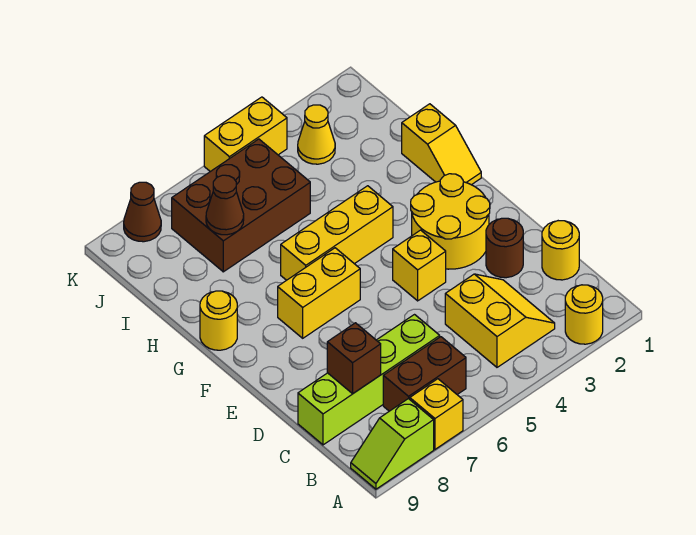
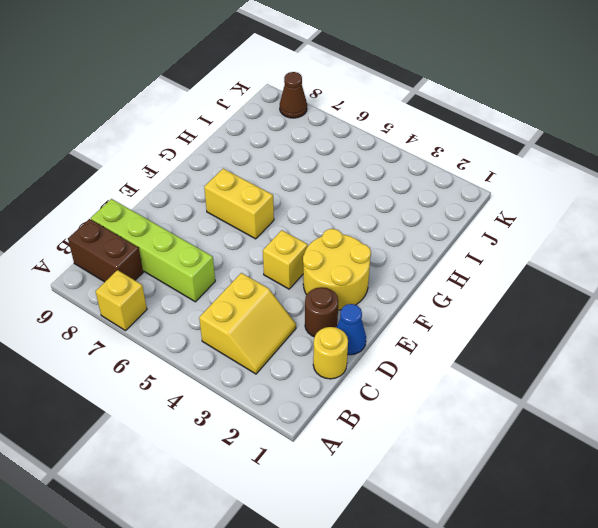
brown brick B8:B9 level 1 -> brown brick B6:B7 level 1
blue cone D1 level 1 -> none
none -> yellow round brick A2 level 1
none -> lime slope A8:A9 level 1 top 8
none -> yellow slope G1:H1 level 1 top H

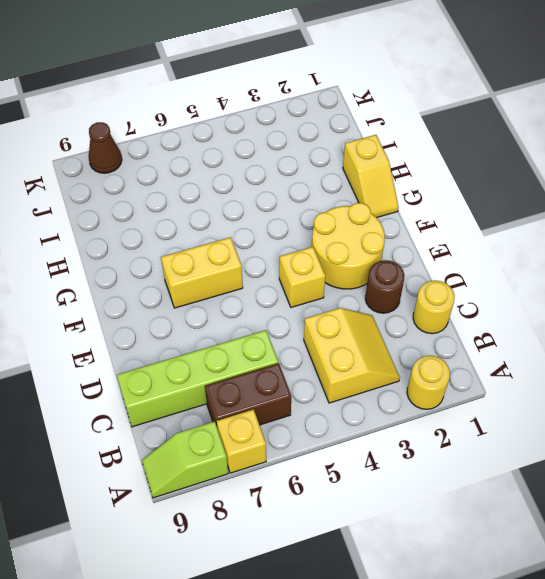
none -> yellow brick G4:G6 level 1
none -> yellow round brick G9 level 1
none -> brown brick I5:J7 level 1

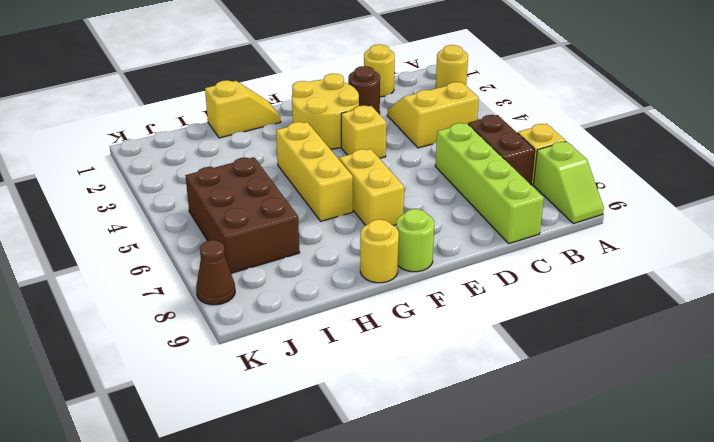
lime round brick F9 level 1 -> none
none -> yellow cone J3 level 1
none -> yellow brick K4:K5 level 1
none -> brown brick C8 level 2

